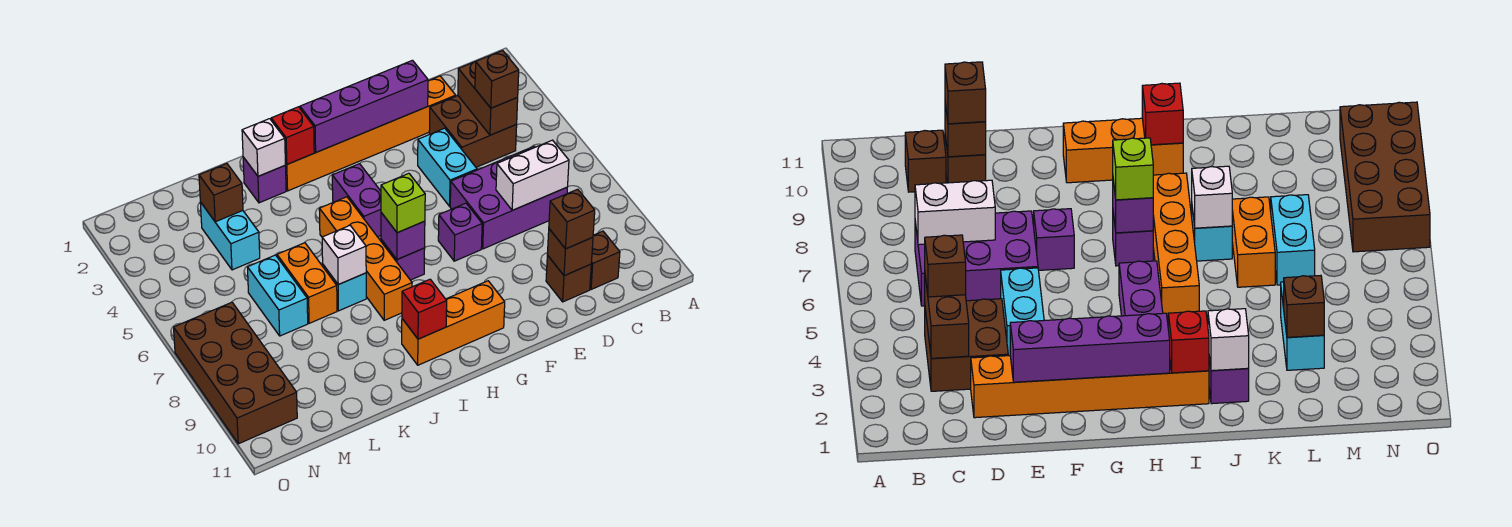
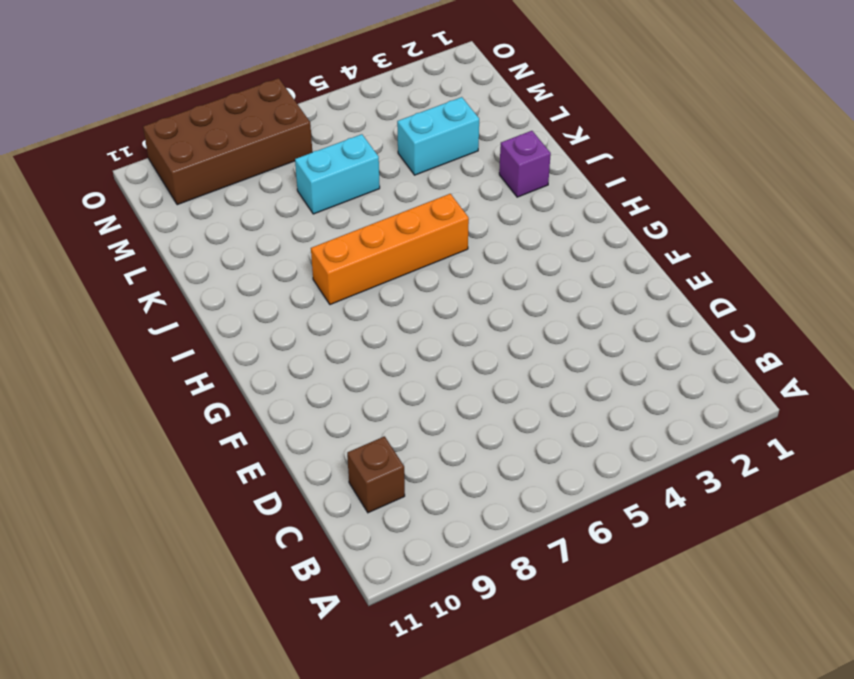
none -> brown brick C3:D4 level 1
none -> purple brick C6:E7 level 1
none -> orange brick D2:I2 level 1
none -> brown brick D10 level 1

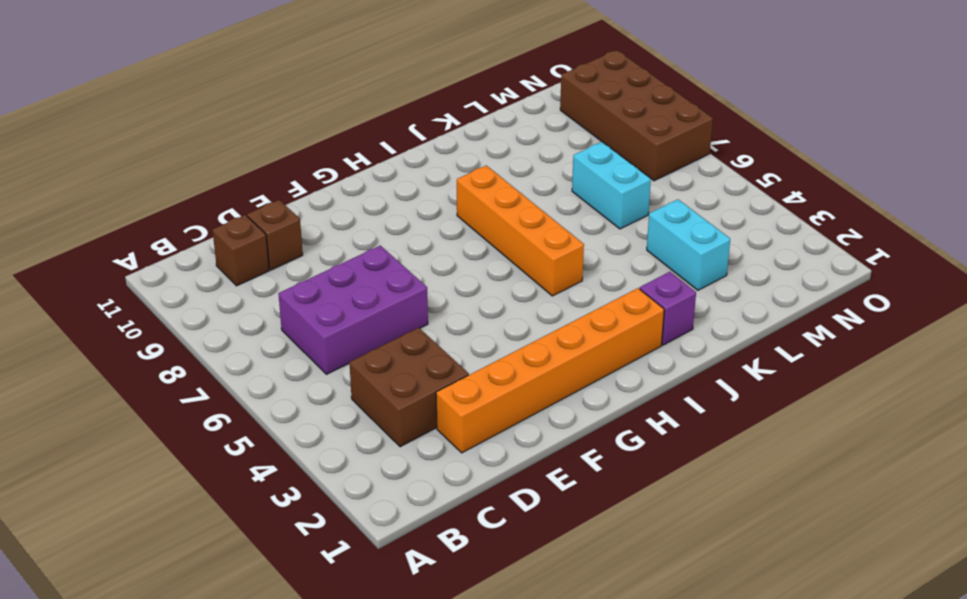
none -> cyan brick E4:E5 level 1
none -> purple brick F7 level 1
none -> orange brick G10:I10 level 1
none -> purple brick H4:H5 level 1

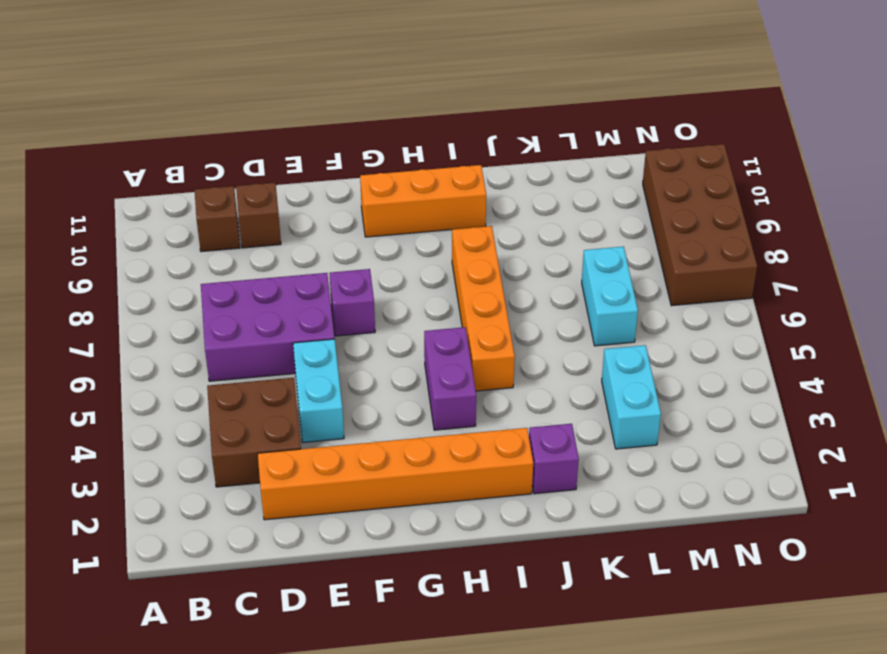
none -> purple brick H7 level 1
none -> cyan brick J7 level 1
none -> orange brick K6:K7 level 1
none -> brown brick C3:C4 level 2

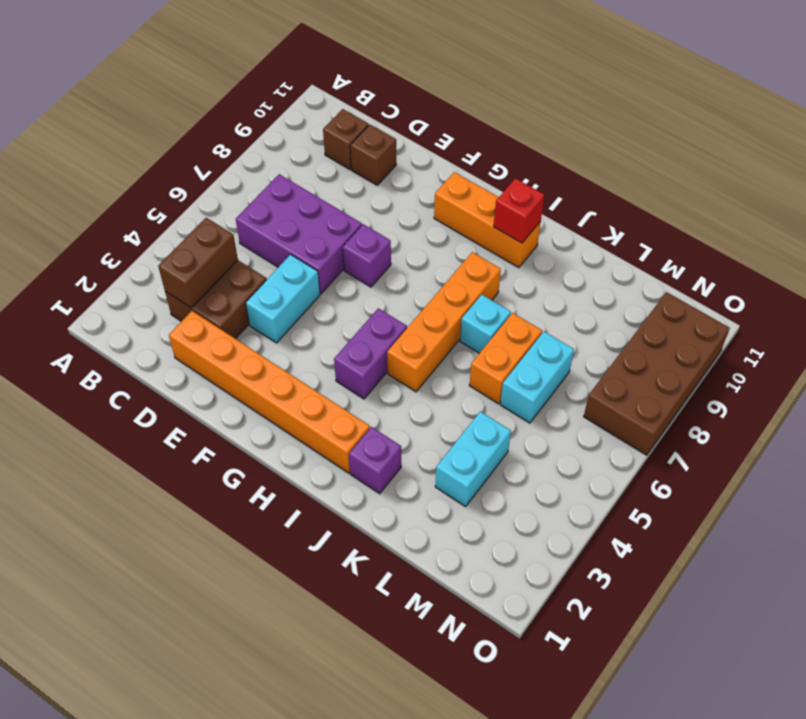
none -> purple brick H7 level 1
none -> white brick C7:D7 level 2
none -> brown brick D10 level 2
none -> purple brick E2:H2 level 2

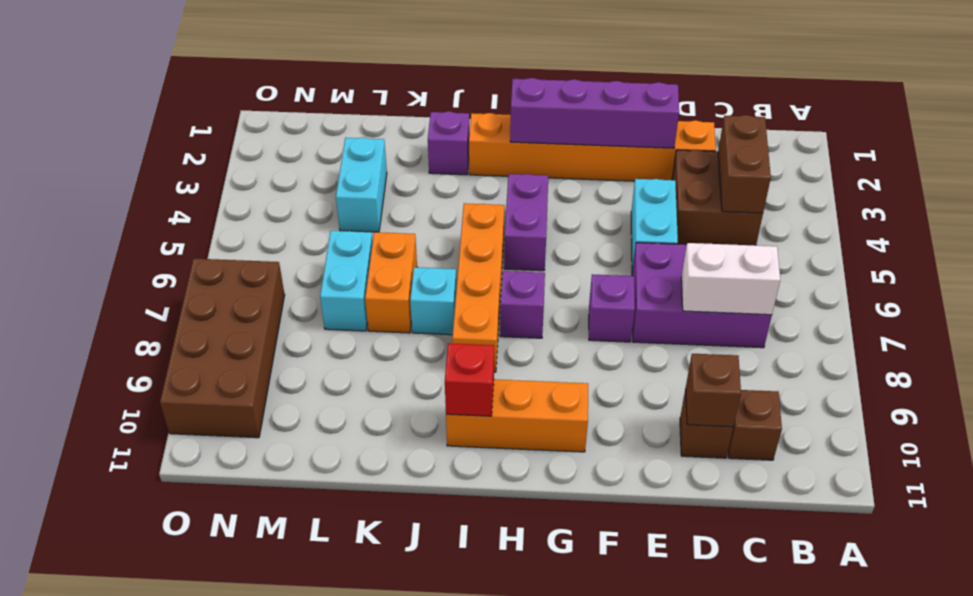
none -> purple brick H7 level 2
none -> red brick I2 level 2
none -> white brick J2 level 2
none -> white brick J7 level 2

